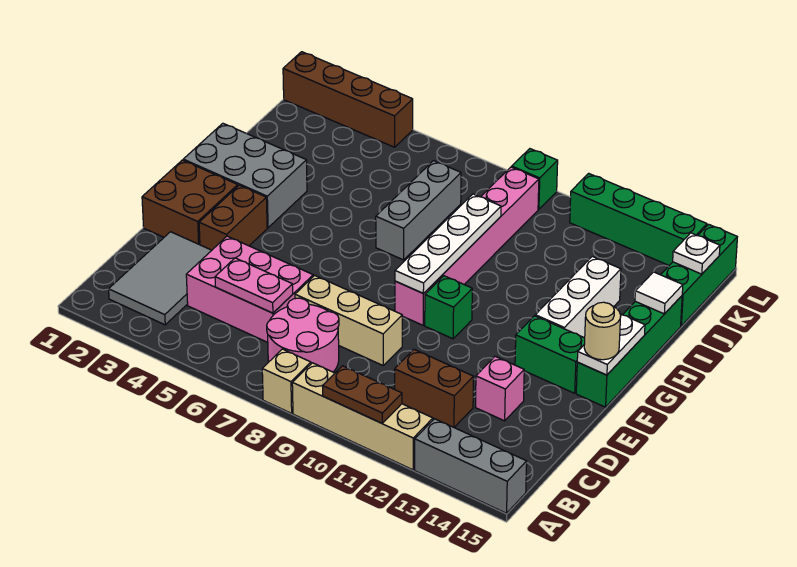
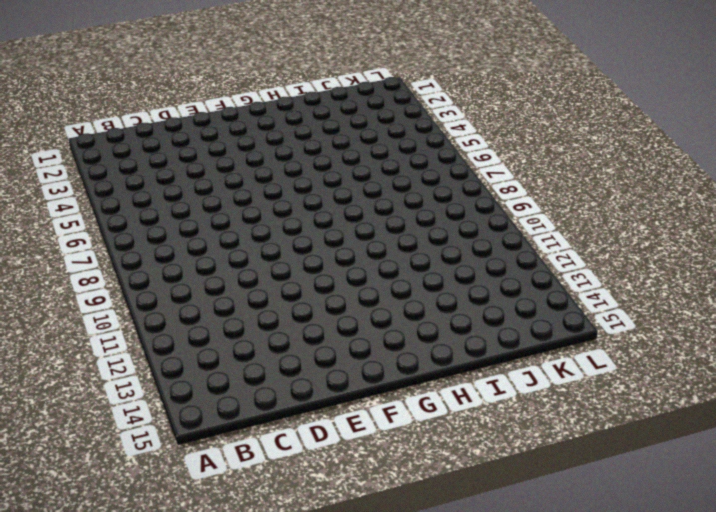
none -> tan brick A8 level 1
none -> tan brick A9:A12 level 1
none -> grey brick A13:A15 level 1

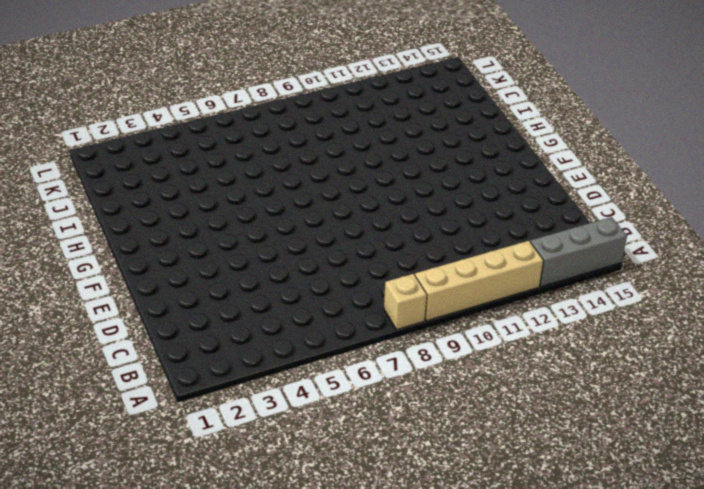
none -> grey tile B2:D3 level 1
none -> pink round brick B7:C8 level 1
none -> pink brick C4:D6 level 1

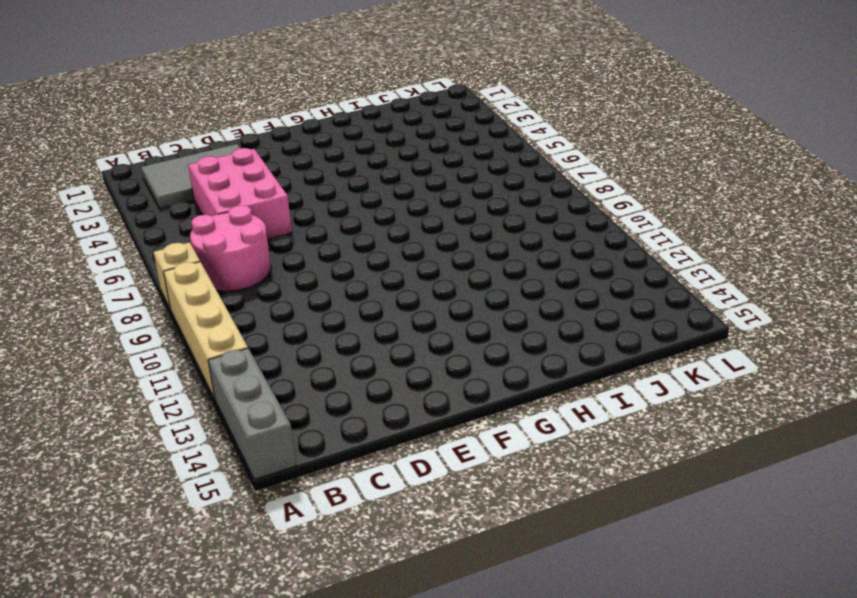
none -> brown brick C11:C12 level 1
none -> tan brick D7:D9 level 1
none -> pink brick D13 level 1

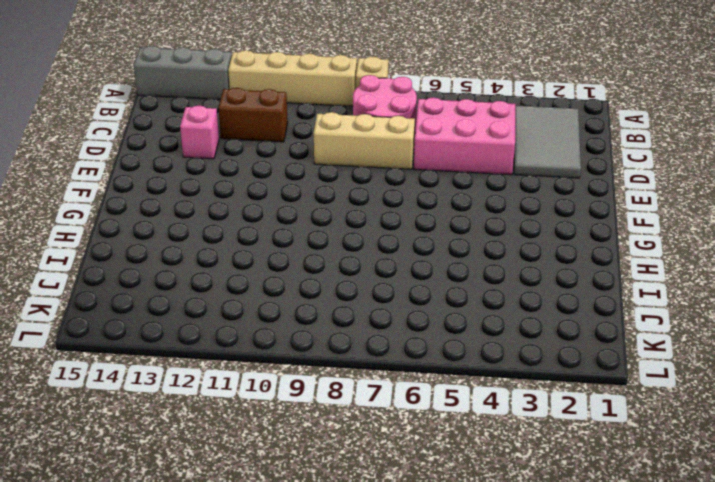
none -> brown brick E1:F2 level 1
none -> brown brick E3:F3 level 1
none -> pink brick F9:K9 level 1

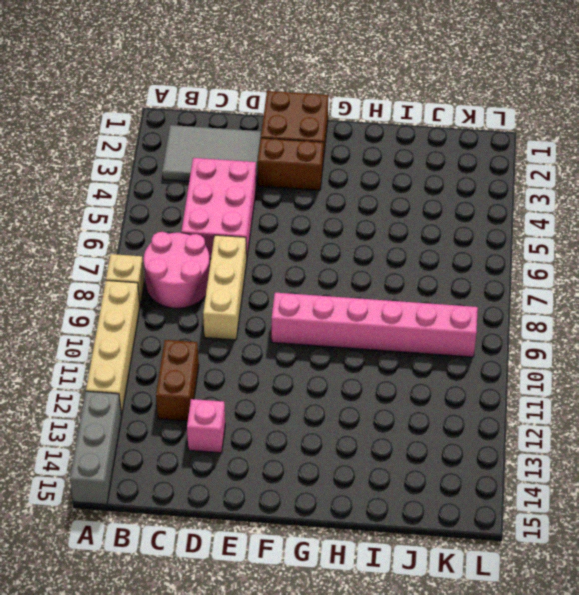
none -> green brick F10 level 1
none -> green brick F13:F14 level 1
none -> green brick F15:I15 level 1

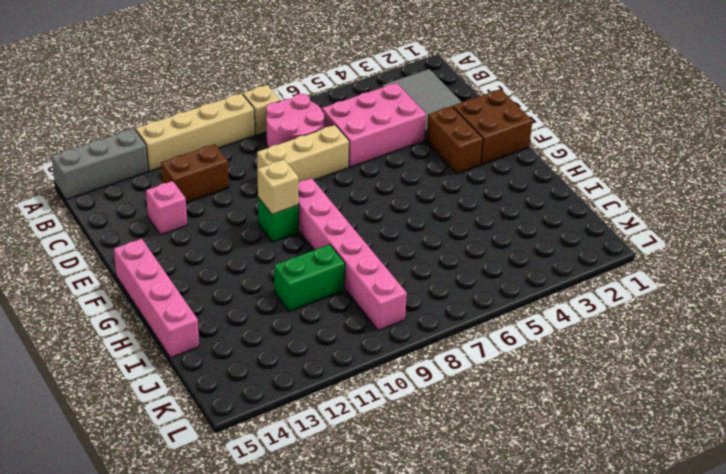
tan brick F10 level 2 -> none
pink brick F15:I15 level 1 -> green brick F15:I15 level 1
green brick I10:I11 level 1 -> green brick F13:F14 level 1
none -> grey brick G1:H3 level 1
none -> white brick G13:I13 level 1
none -> grey brick H7:J7 level 1

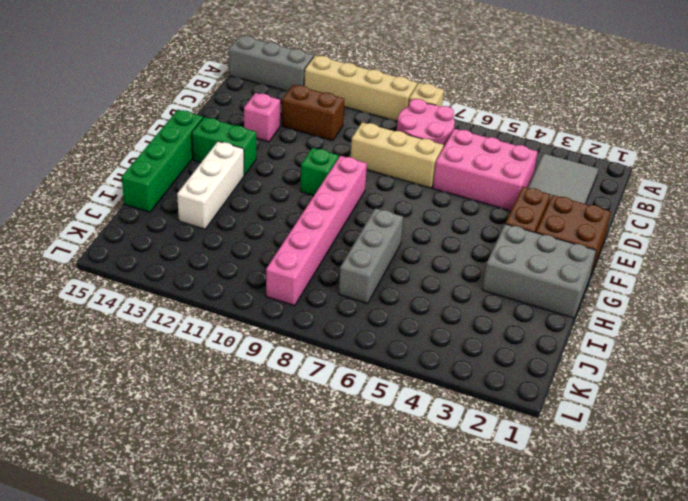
none -> green brick J15:L15 level 1
none -> brown brick L1:L4 level 1
none -> green brick L9 level 1

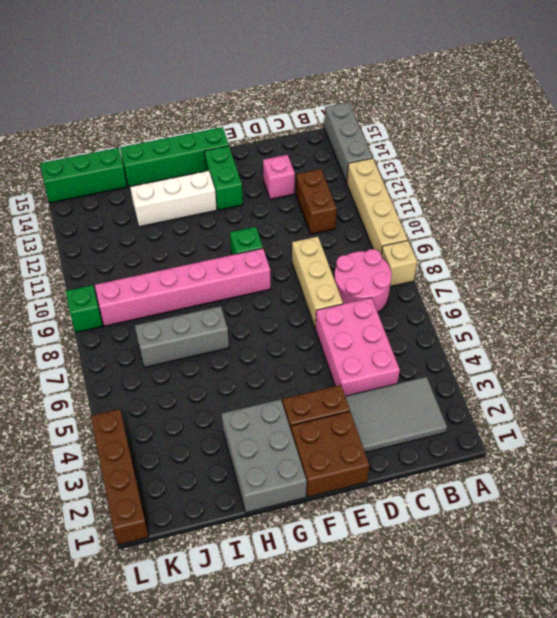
none -> green brick L11:L14 level 1
none -> brown plate A10:A11 level 2
none -> pink plate C5:C6 level 2

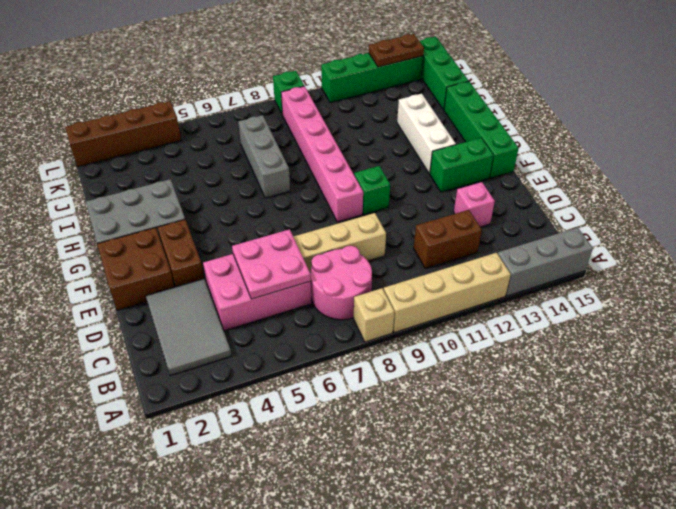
pink plate C5:D6 level 2 -> pink plate C5:C6 level 2
brown plate L13:L14 level 2 -> brown plate A10:A11 level 2
none -> white plate F9:I9 level 2
none -> white plate F15:G15 level 2
none -> white tile I15 level 2

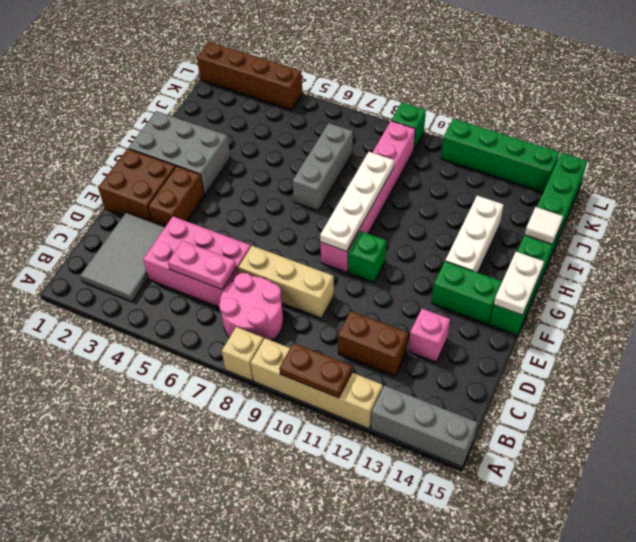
none -> white plate K15 level 2
none -> tan round brick F15 level 3

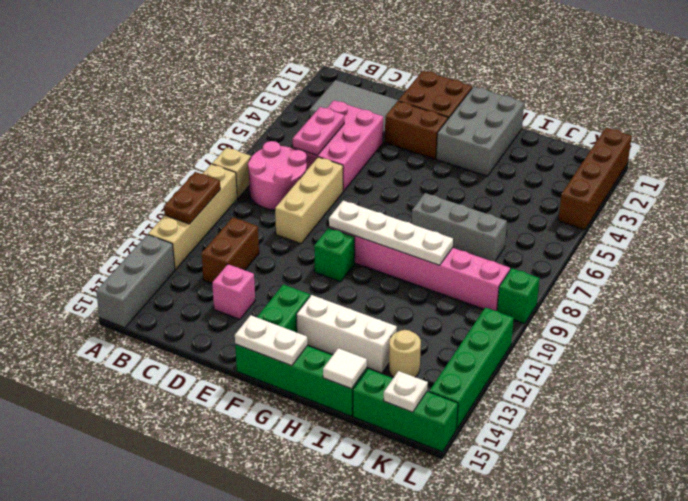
tan round brick J13 level 1 -> tan round brick F15 level 3

